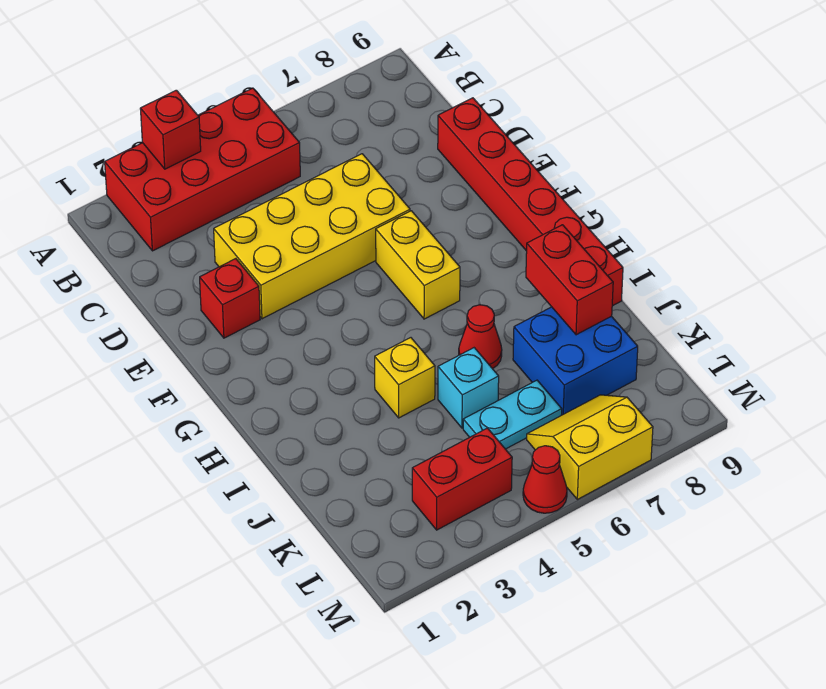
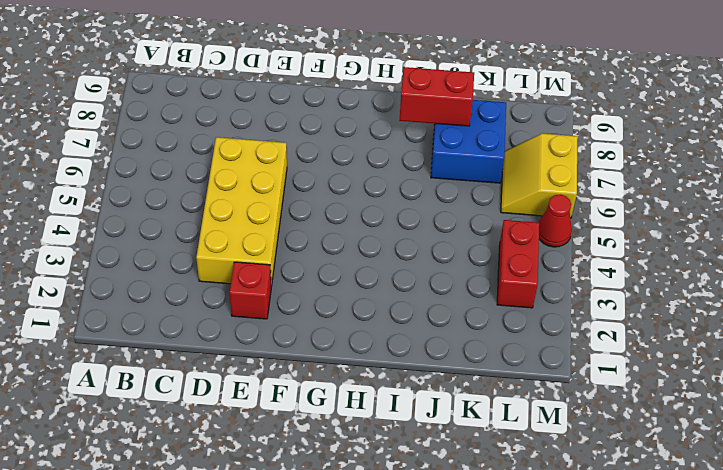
none -> red brick A2:B5 level 1
none -> red brick D9:I9 level 1
none -> yellow brick F6:G6 level 1

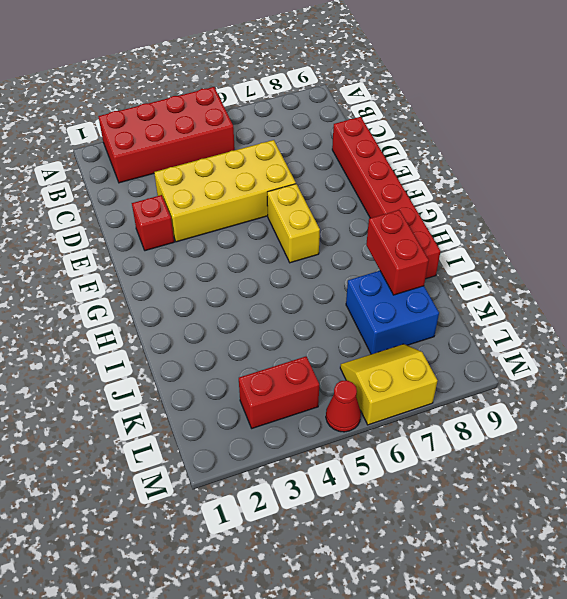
none -> yellow brick I4 level 1
none -> red cone I6 level 1
none -> cyan brick J5 level 1

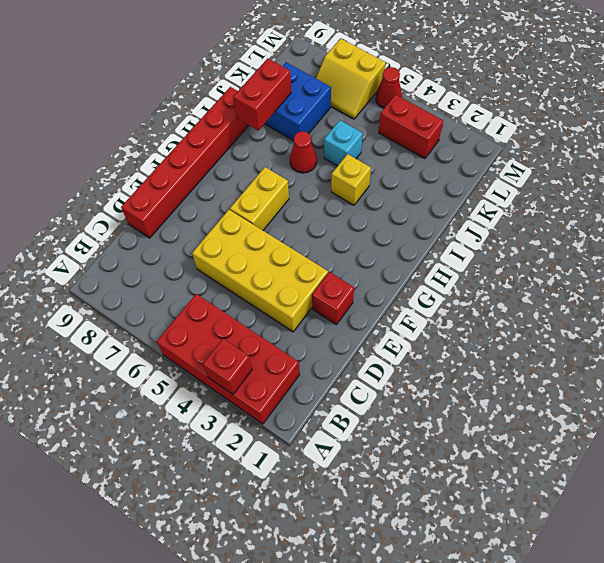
none -> cyan plate K5:K6 level 1

